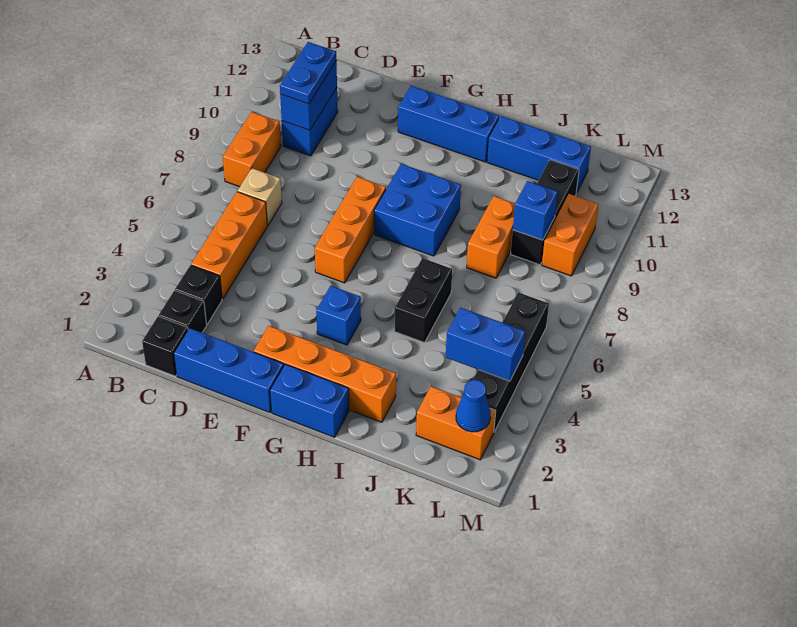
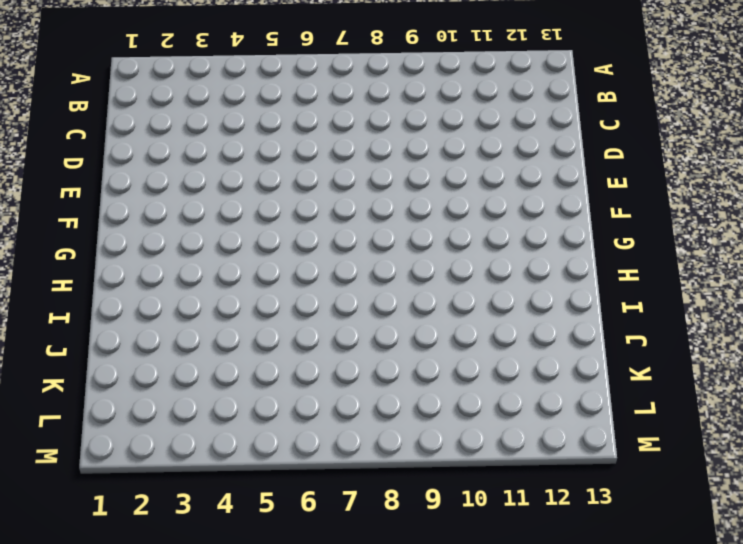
none -> orange brick B8:B9 level 1
none -> black brick C1 level 1
none -> black brick C2 level 1

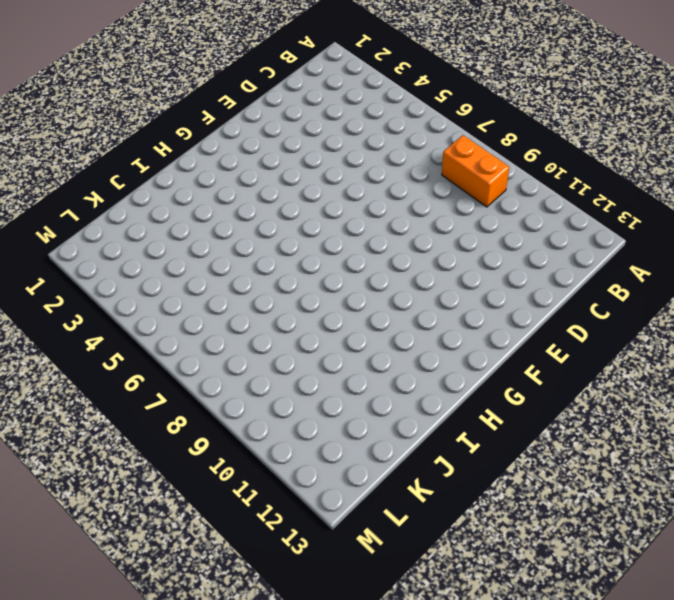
none -> black brick C1 level 1
none -> black brick C2 level 1
none -> black brick C3 level 1

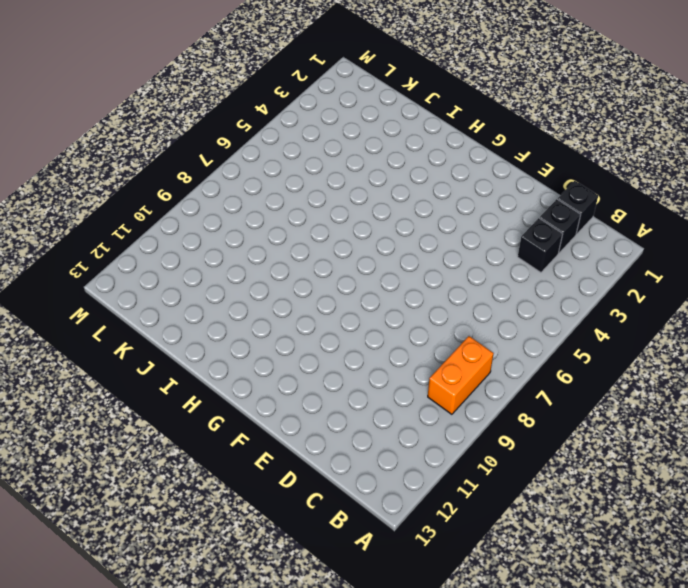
none -> orange brick C4:C6 level 1
none -> tan brick C7 level 1
none -> blue brick C10:C11 level 1

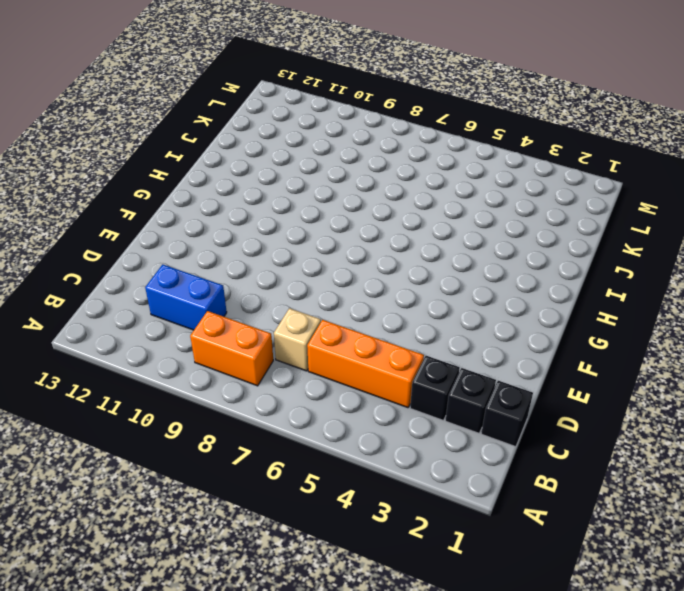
none -> blue brick D1:F1 level 1
none -> orange brick F2:I2 level 1
none -> orange brick F6:F8 level 1

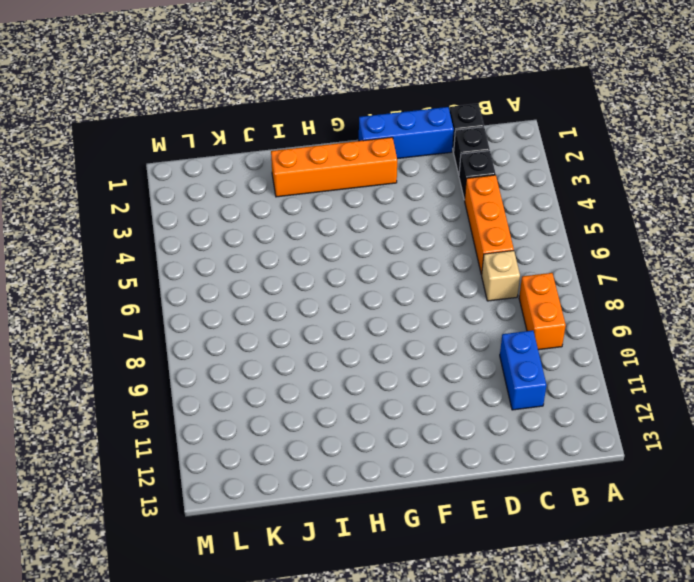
none -> orange brick F6:F8 level 1
none -> blue brick F12:H12 level 1
none -> blue brick G1:H1 level 1

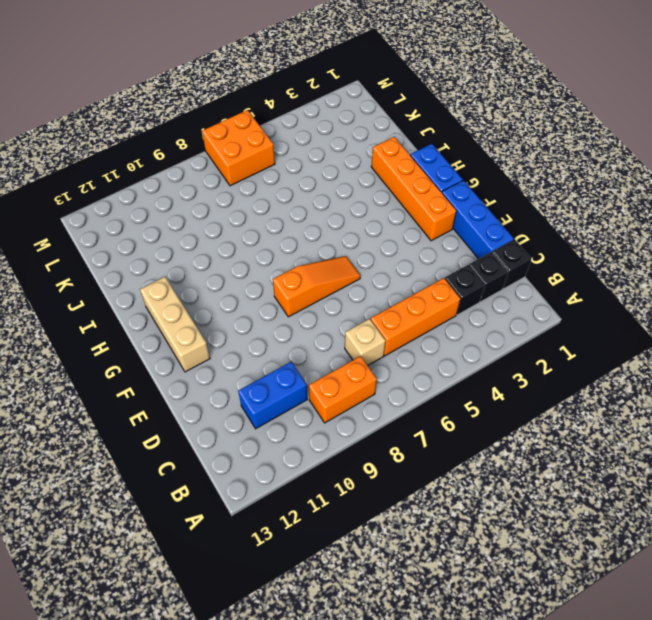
orange slope F6:F8 level 1 top 8 -> orange brick F6:F8 level 1
tan brick F12:H12 level 1 -> blue brick F12:H12 level 1
orange brick L6:M7 level 1 -> black brick L3:L6 level 1
none -> blue brick G4 level 1
none -> blue brick G8:H9 level 1
none -> black brick I5:I6 level 1

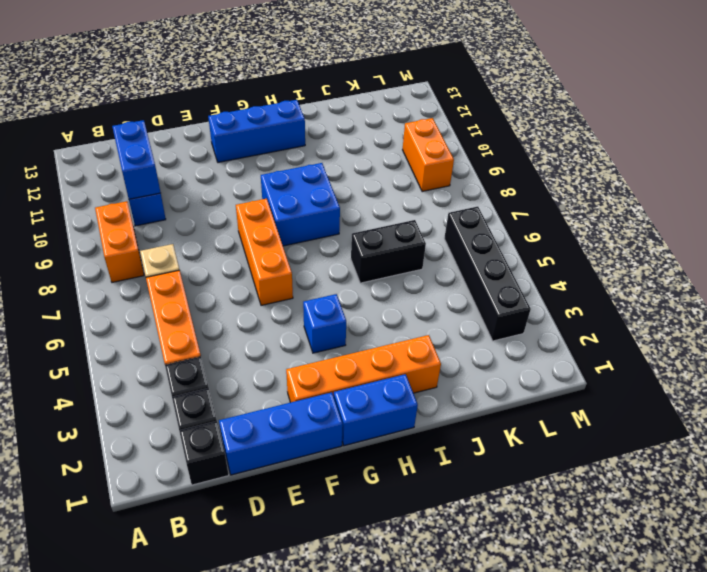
black brick I6:J6 level 1 -> black brick I5:I6 level 1
none -> blue brick I12:K12 level 1
none -> orange brick J8:J9 level 1
none -> orange brick K2:L2 level 1

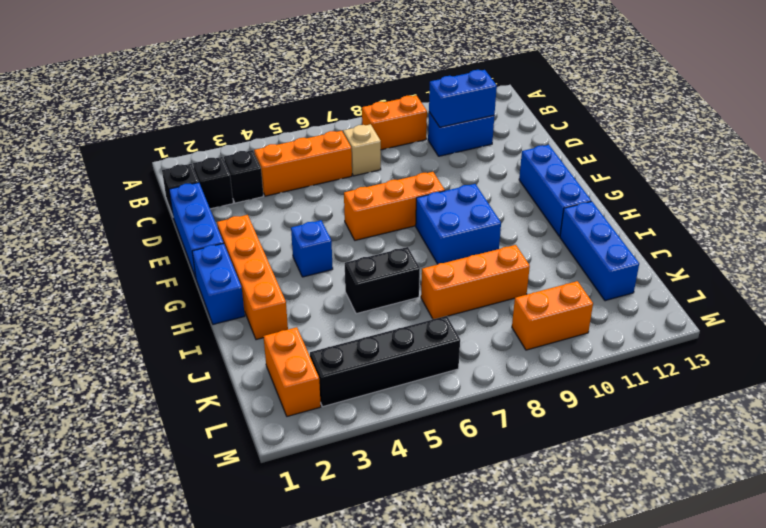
orange brick J7:J9 level 1 -> orange brick J8:J9 level 1
none -> black brick K9:K11 level 1
none -> blue brick K4:L4 level 2
none -> blue brick K9 level 2

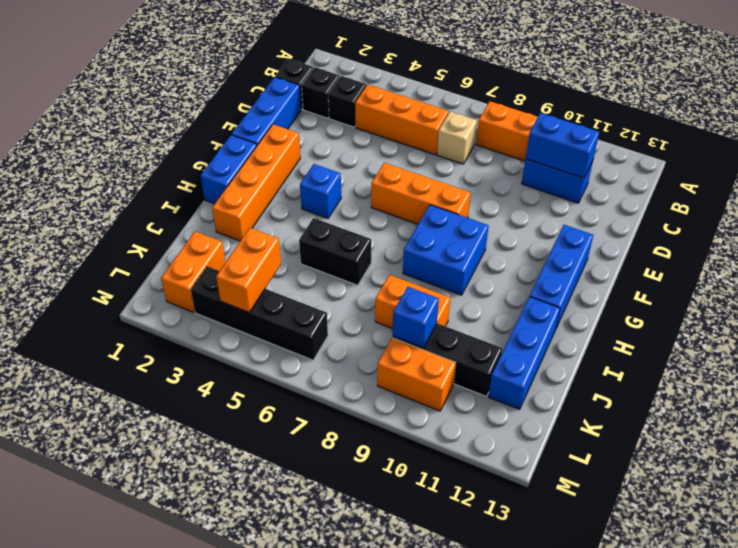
orange brick K4:L4 level 2 -> blue brick K4:L4 level 2
none -> blue cone L2 level 2
none -> blue plate C10:C11 level 3

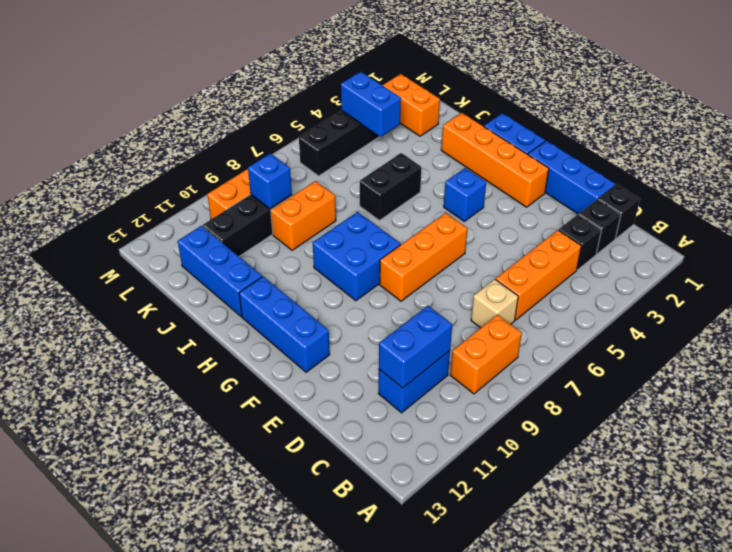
none -> blue cone L2 level 2
none -> blue plate C10:C11 level 3

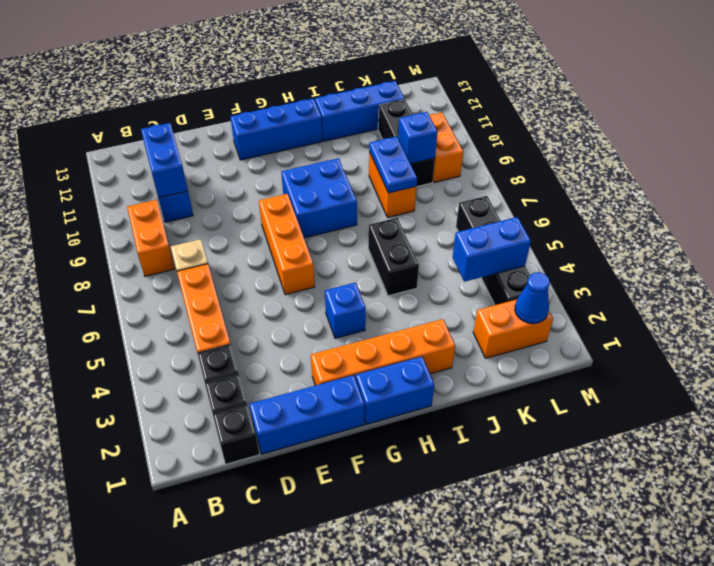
blue plate J8:J9 level 2 -> blue plate C10:C11 level 3

